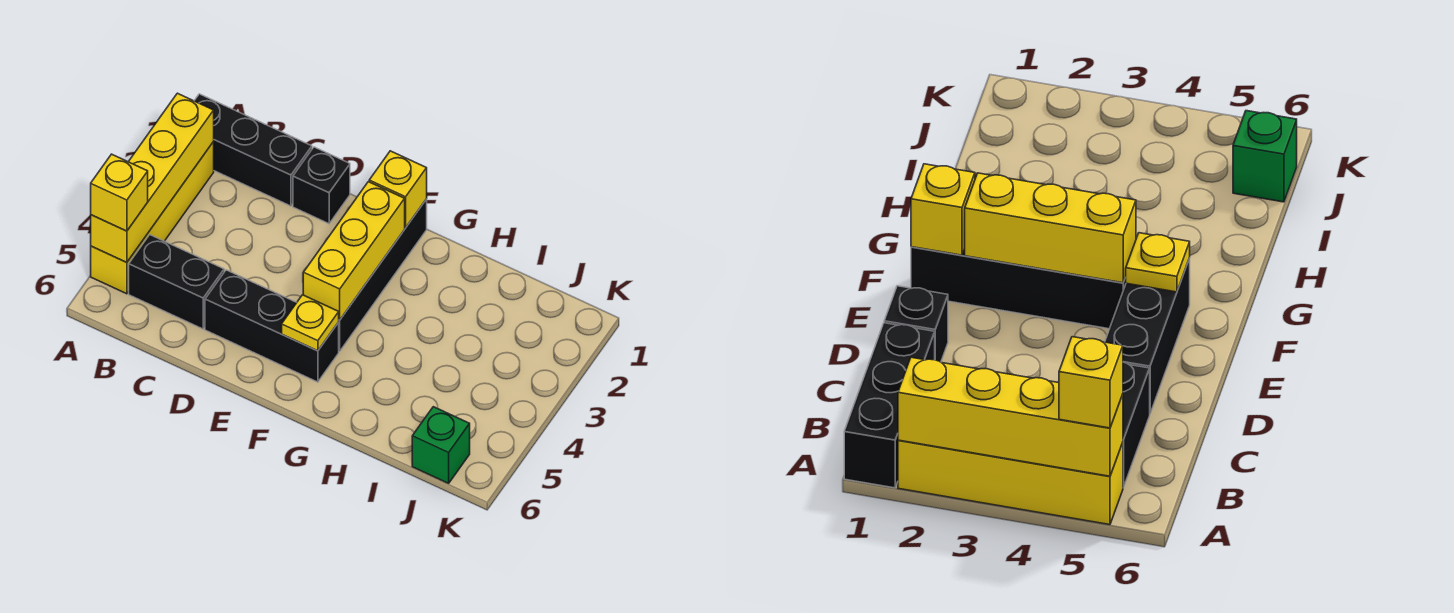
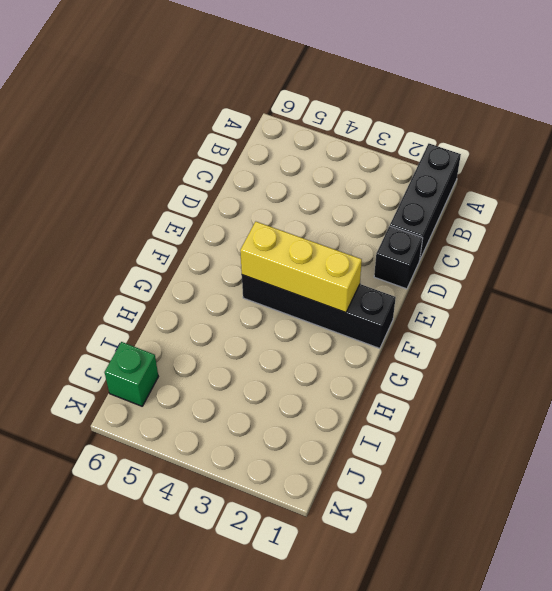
none -> yellow brick A2:A5 level 1
none -> black brick B5:C5 level 1
none -> black brick D5:F5 level 1

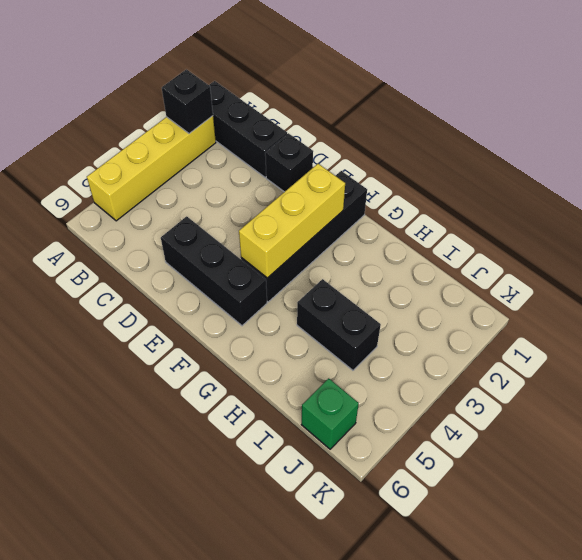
black brick A2 level 2 -> yellow brick A2:A5 level 2
black brick H4:I4 level 1 -> black brick B5:C5 level 1
none -> yellow brick F1 level 2
none -> yellow plate F5 level 2
none -> yellow brick A5 level 3

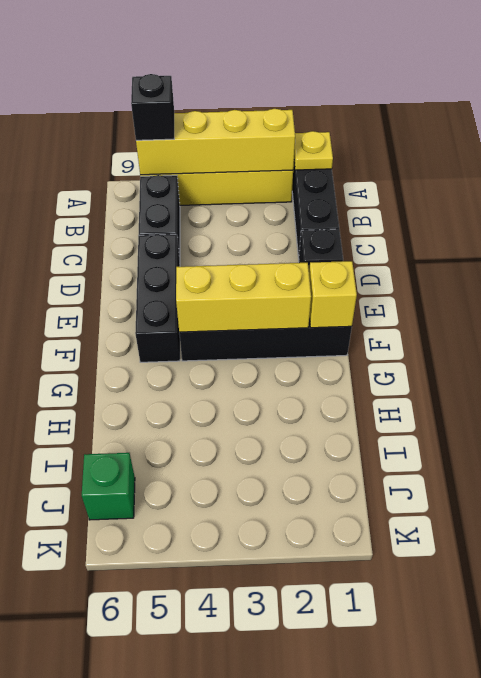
yellow plate A1 level 2 -> yellow plate F5 level 2
black brick A5 level 3 -> yellow brick A5 level 3

